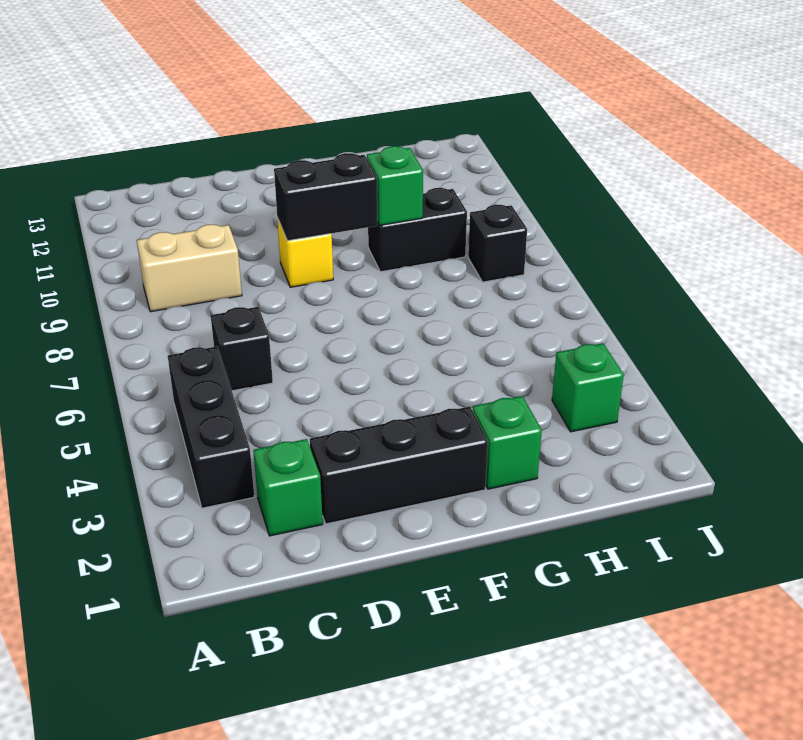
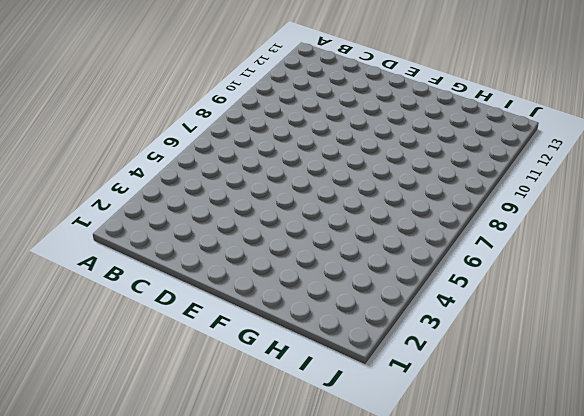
none -> black brick B3:B5 level 1
none -> tan brick B9:C9 level 1
none -> green brick C2 level 1

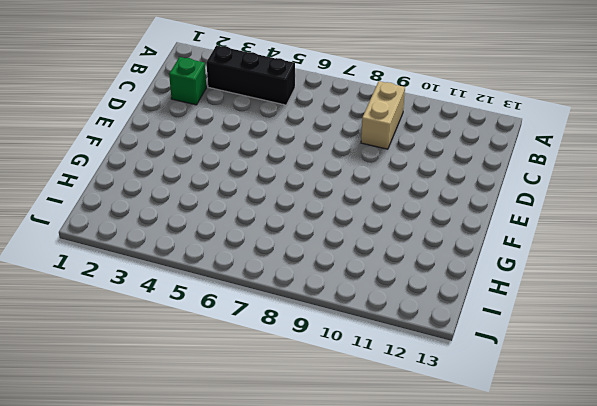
none -> black brick C6 level 1
none -> black brick D2:F2 level 1
none -> yellow brick E9 level 1

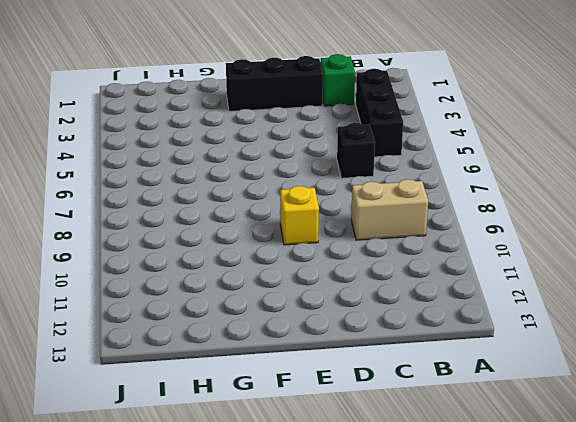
none -> green brick G2 level 1
none -> black brick G9:H9 level 1
none -> green brick I3 level 1

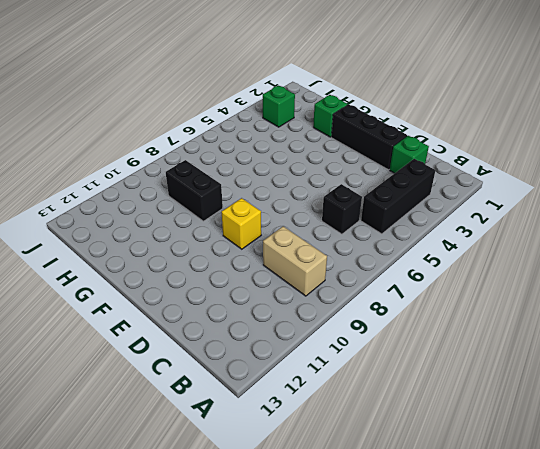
none -> black brick I8 level 1
none -> black brick E9:F9 level 2
none -> green brick G9 level 2

